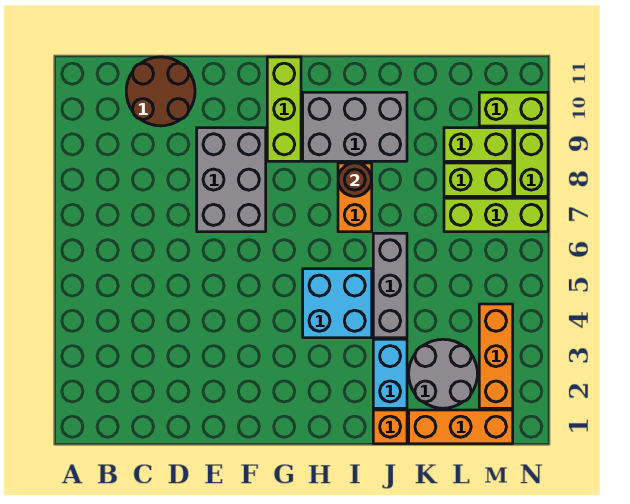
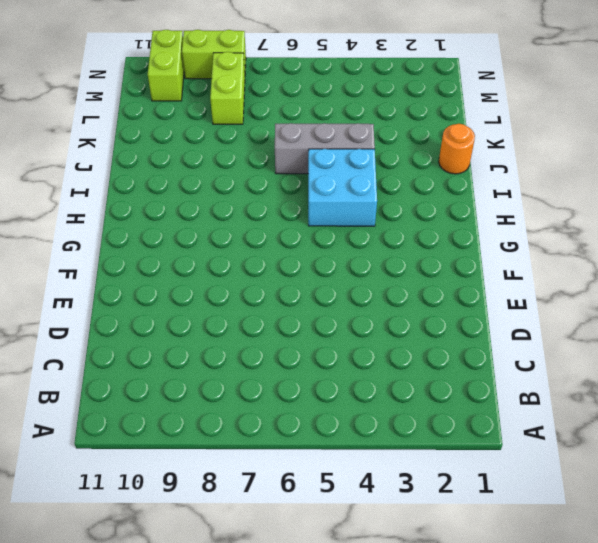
orange round brick J1 level 1 -> orange brick J1 level 1
none -> brown round brick C10:D11 level 1
none -> grey brick E7:F9 level 1
none -> lime brick G9:G11 level 1

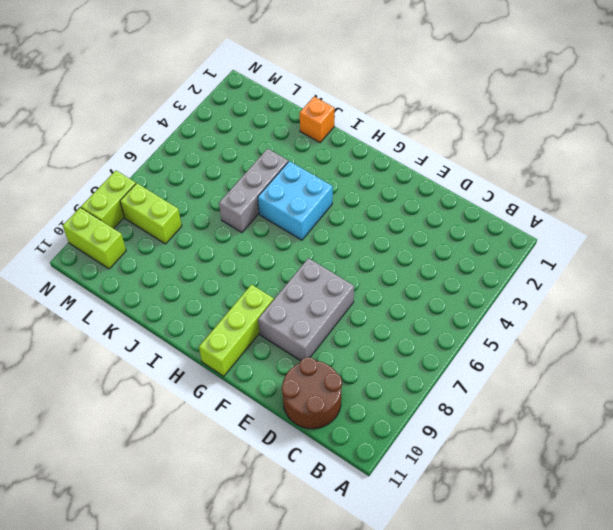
none -> grey brick H9:J10 level 1
none -> orange brick I7:I8 level 1
none -> cyan brick J2:J3 level 1

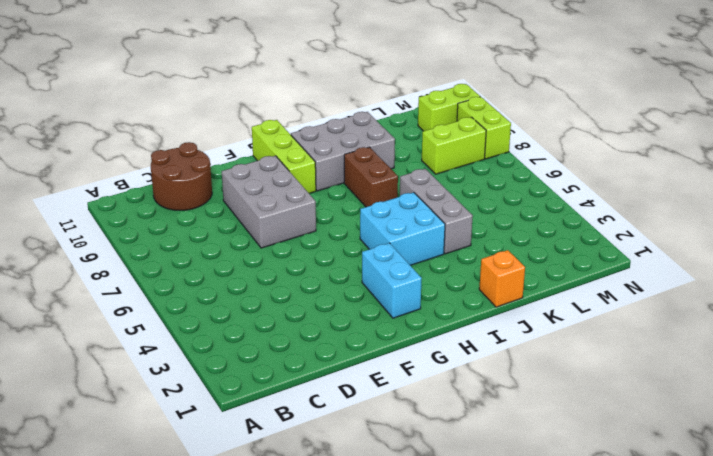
cyan brick G2:G3 level 1 -> cyan brick J2:J3 level 1
brown brick I7:I8 level 1 -> orange brick I7:I8 level 1
none -> orange brick K1:M1 level 1
none -> grey round brick K2:L3 level 1
none -> lime brick L7:N7 level 1

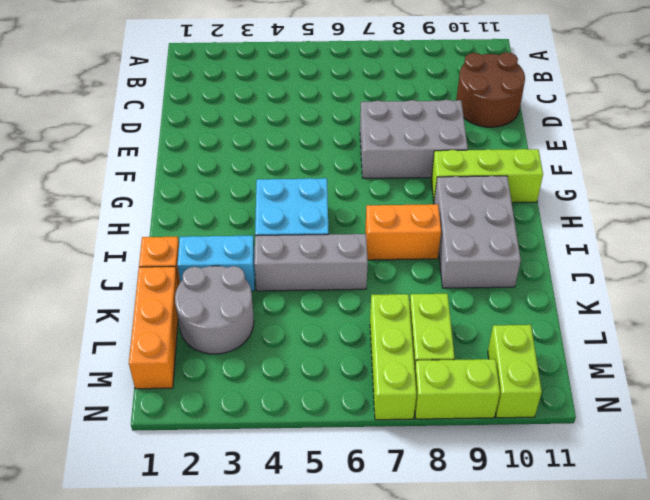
none -> lime brick L9:M9 level 1
none -> orange brick M2:M4 level 1
none -> brown round brick I8 level 2

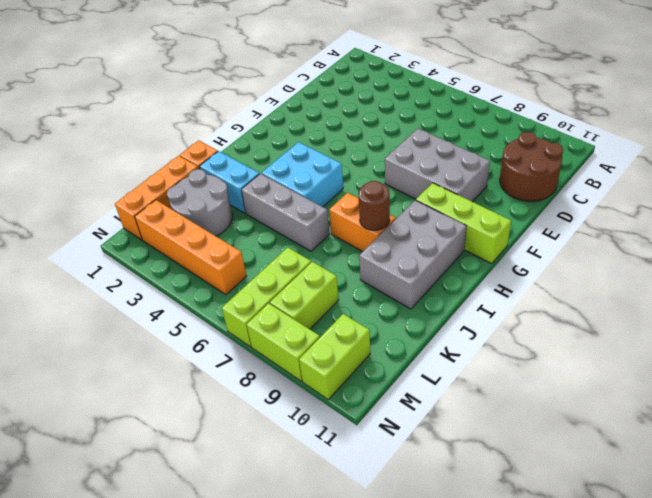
orange brick M2:M5 level 1 -> orange brick M2:M4 level 1
none -> lime brick L9:M9 level 1

